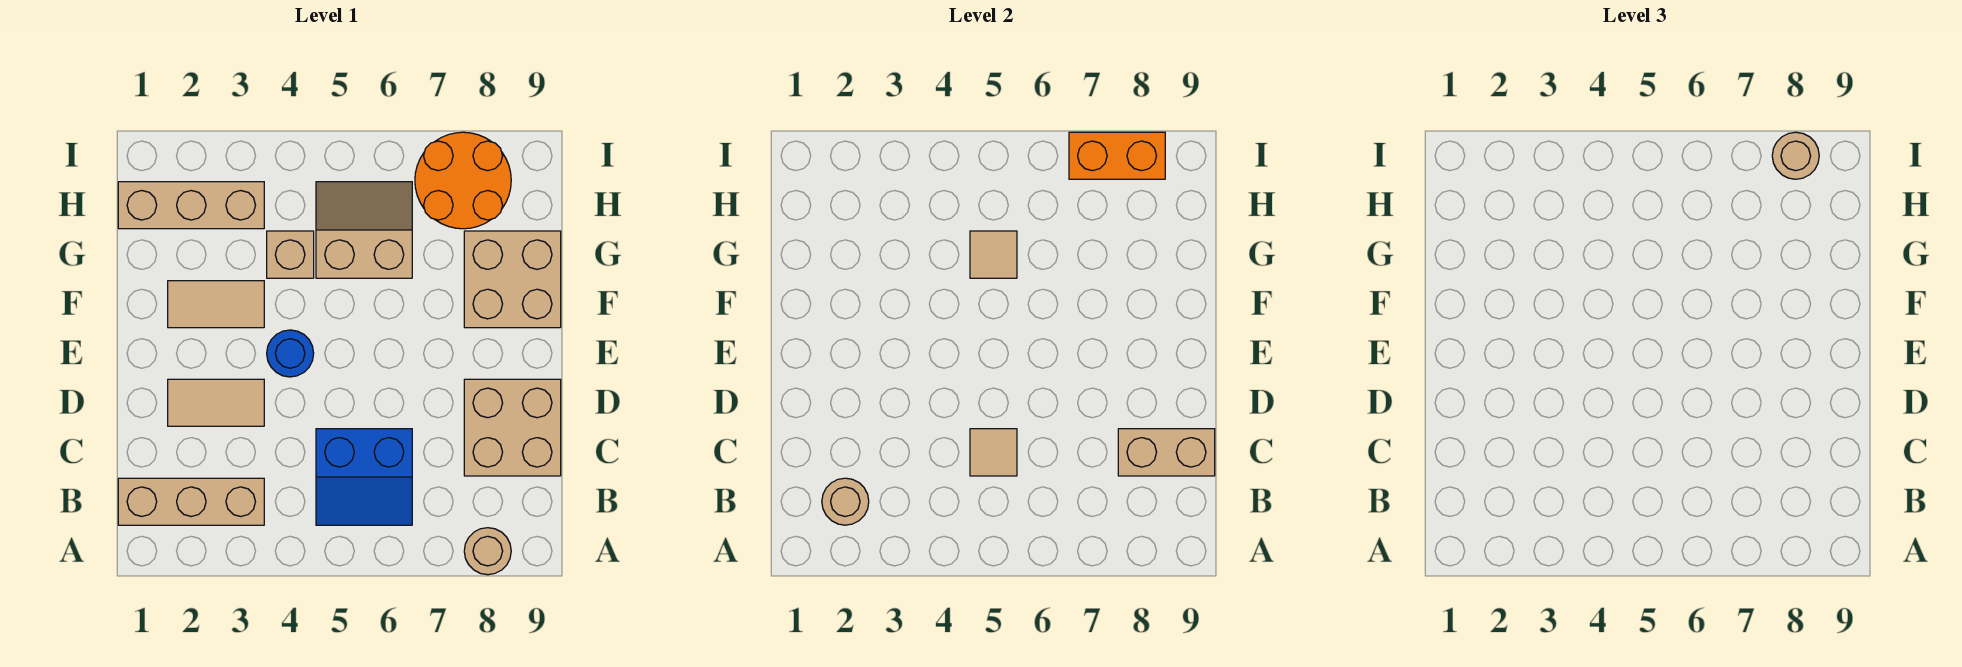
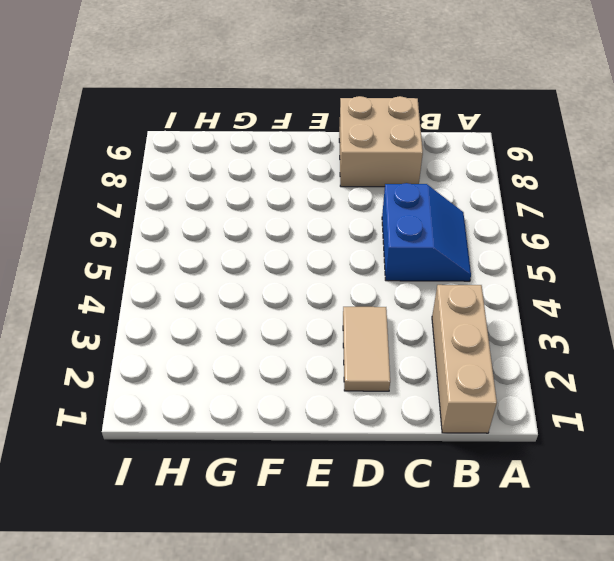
none -> tan round brick A8 level 1
none -> blue round brick E4 level 1
none -> tan tile F2:F3 level 1

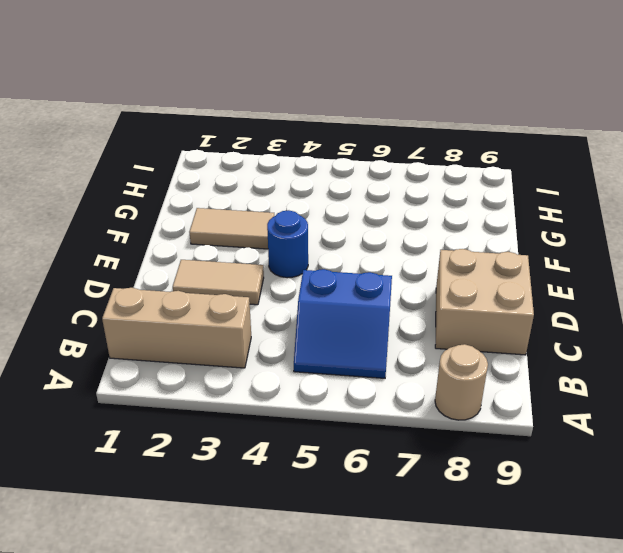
none -> tan brick F8:G9 level 1
none -> tan brick G4 level 1
none -> tan slope G5:H6 level 1 top G

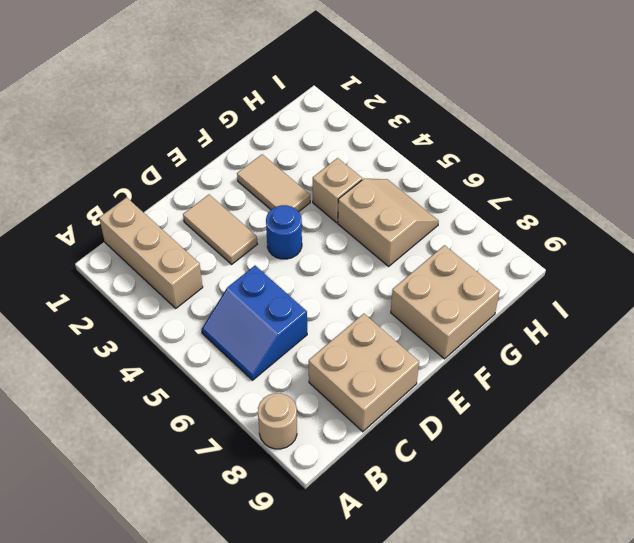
none -> tan brick H1:H3 level 1
none -> orange round brick H7:I8 level 1
none -> tan round brick B2 level 2

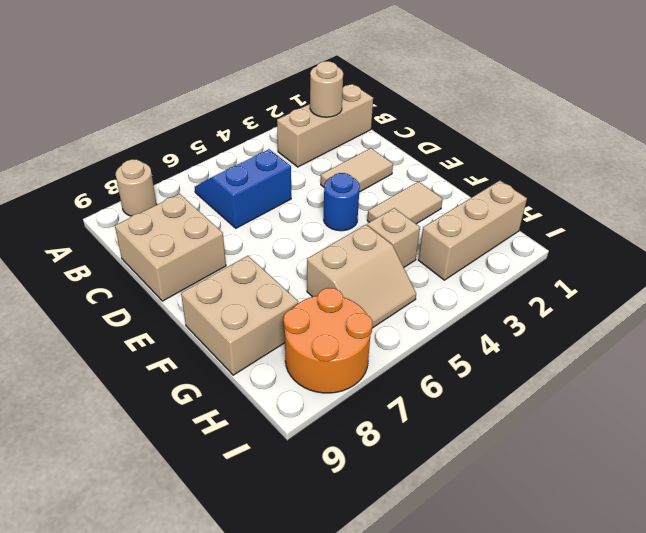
none -> tan tile C5 level 2
none -> tan brick C8:C9 level 2
none -> tan tile G5 level 2

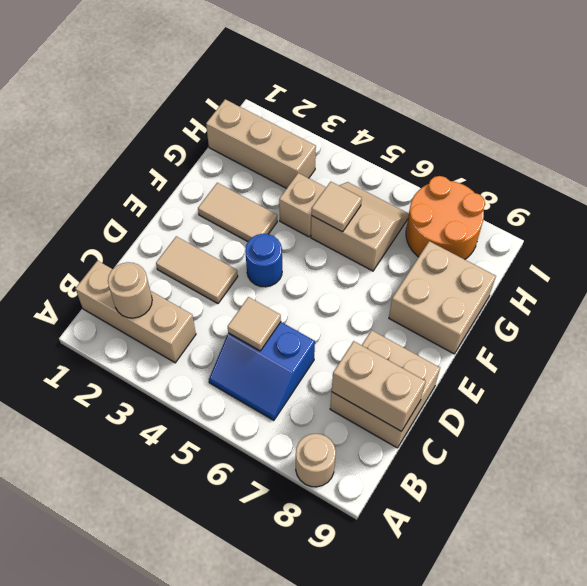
none -> orange brick I7:I8 level 2
none -> tan round brick I8 level 3

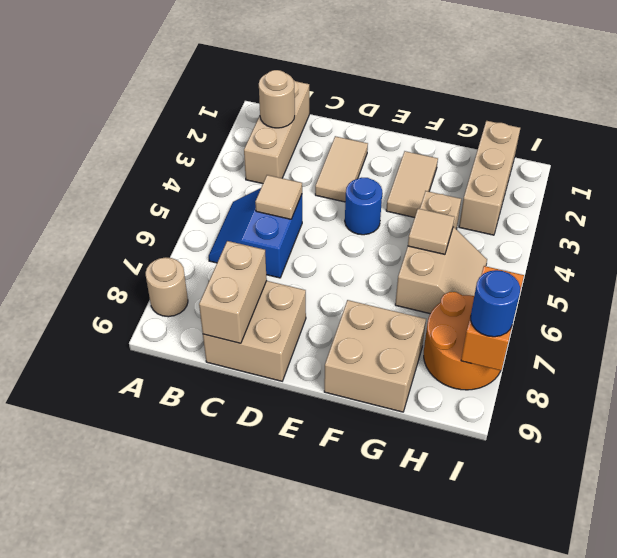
blue round brick I8 level 3 -> tan round brick I8 level 3

